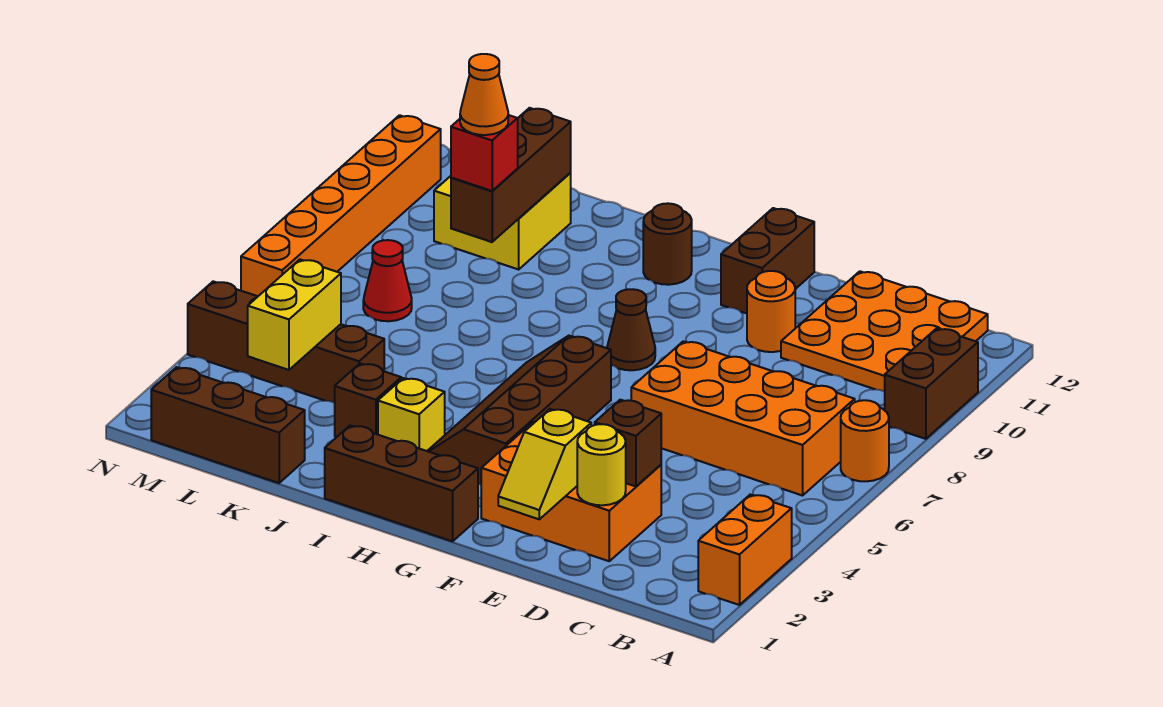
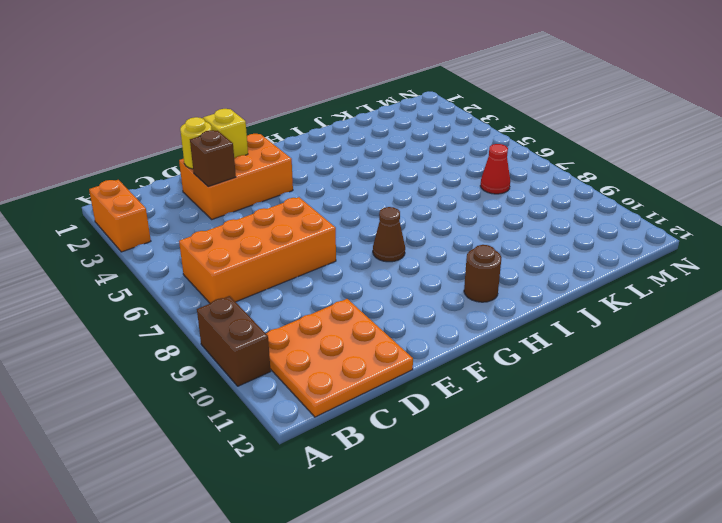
none -> orange round brick A7 level 1
none -> orange round brick E10 level 1
none -> brown brick F11:F12 level 1

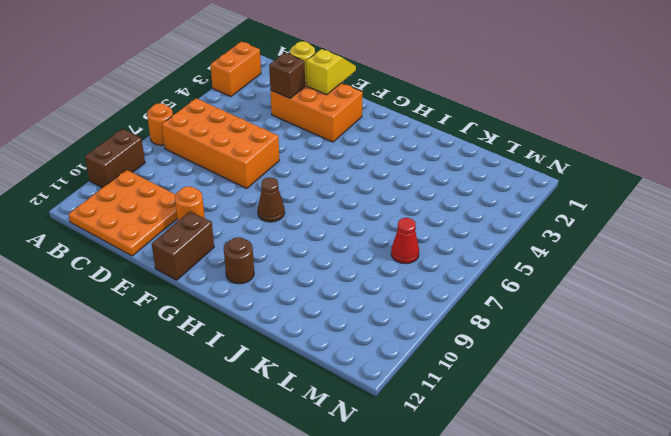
none -> brown brick G1:I1 level 1
none -> brown slope G3:H6 level 1 top G
none -> yellow brick I3 level 1

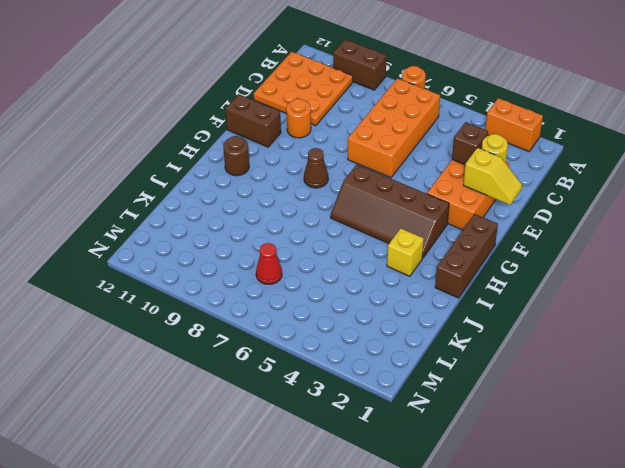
none -> brown brick J3 level 1
none -> brown brick K1:M1 level 1
none -> brown brick K4:N4 level 1

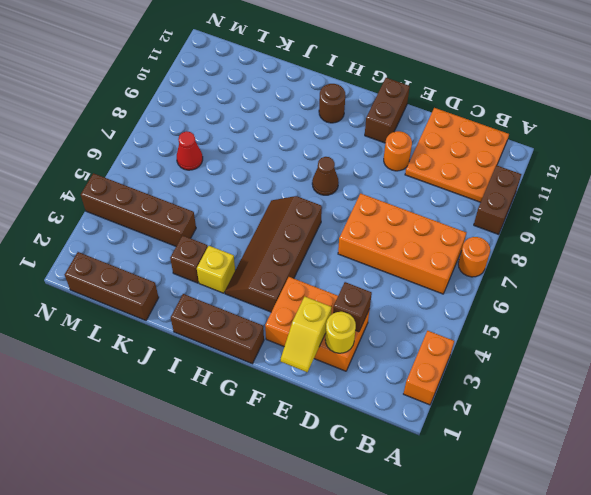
none -> yellow brick K10:L11 level 1
none -> orange brick N6:N11 level 1
none -> brown brick K9:K11 level 2

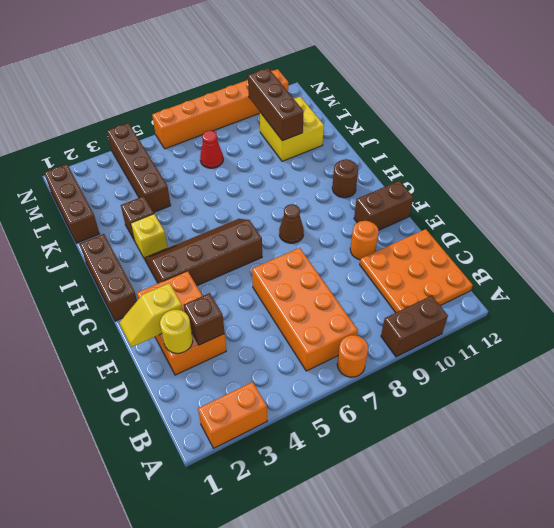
brown brick K10:M10 level 2 -> brown brick K9:K11 level 2
none -> yellow brick L3:L4 level 2
none -> red brick K9 level 3
none -> orange cone K9 level 4

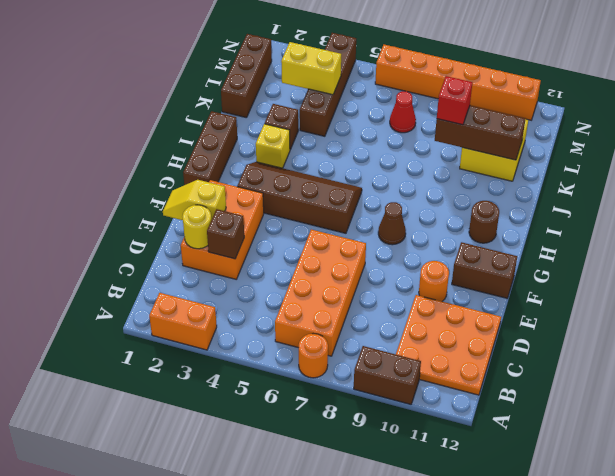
none -> orange cone K9 level 4

